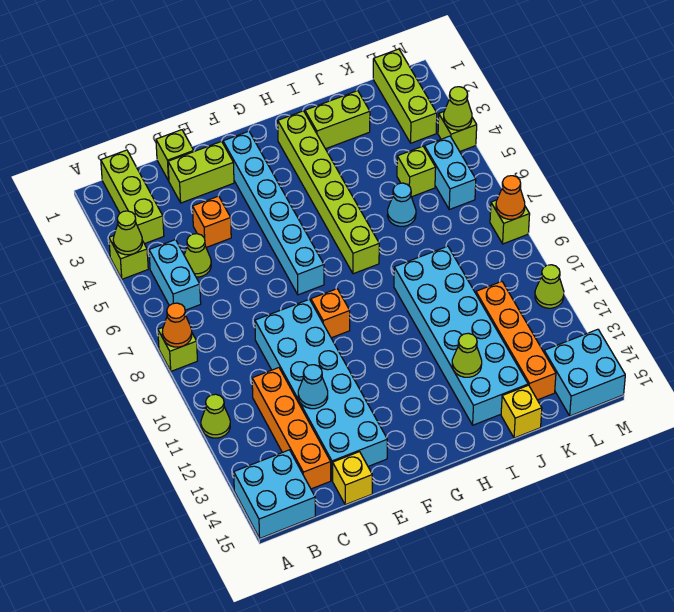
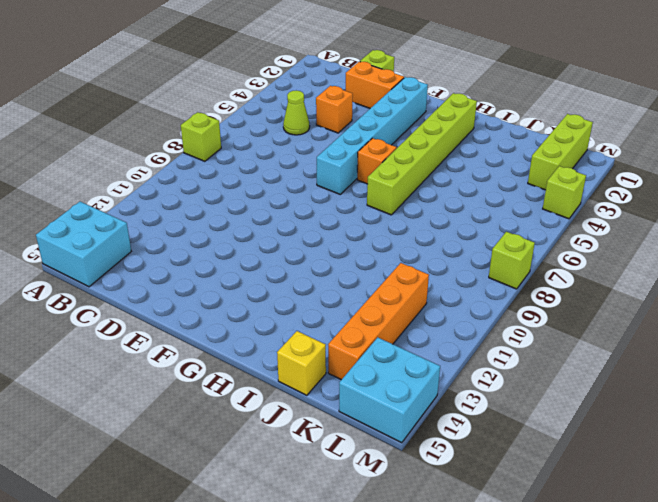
orange brick D2:E2 level 1 -> lime brick D2:E2 level 1
orange brick G6 level 1 -> orange brick F9 level 1
none -> lime brick A4 level 1
none -> lime cone A11 level 1
none -> lime brick B1:B3 level 1
none -> cyan brick B5:B6 level 1

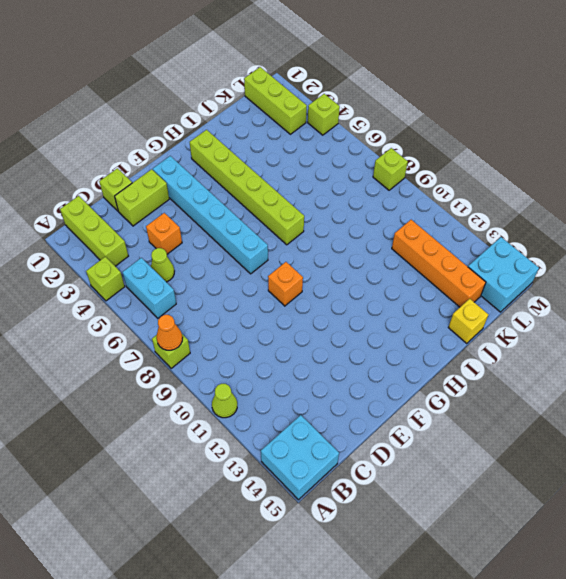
none -> orange brick C11:C14 level 1
none -> cyan brick D9:E14 level 1
none -> yellow brick D15 level 1
none -> lime brick I2:J2 level 1

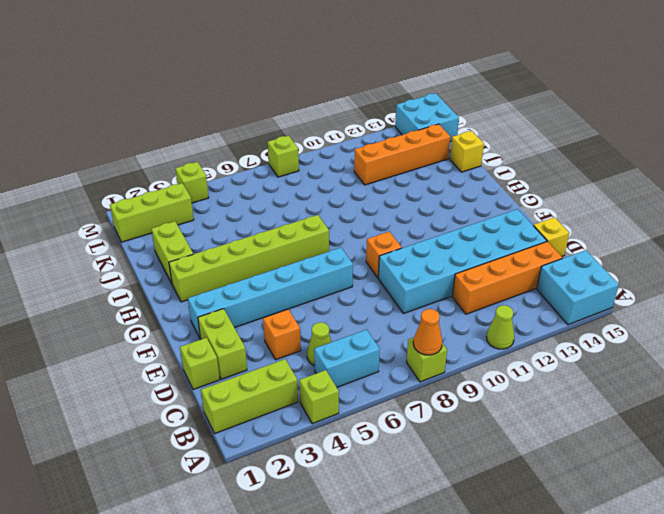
none -> cyan brick I9:J14 level 1
none -> cyan cone J6 level 1
none -> lime brick K5 level 1
none -> cyan brick L5:L6 level 1

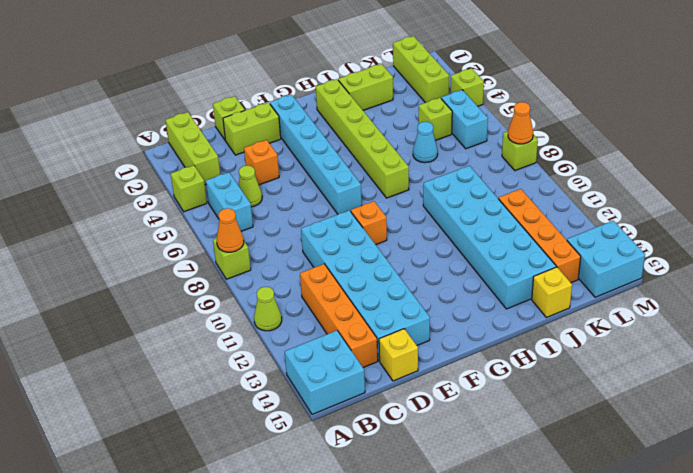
none -> lime cone M11 level 1
none -> lime cone A4 level 2
none -> cyan cone D12 level 2
none -> lime cone I13 level 2

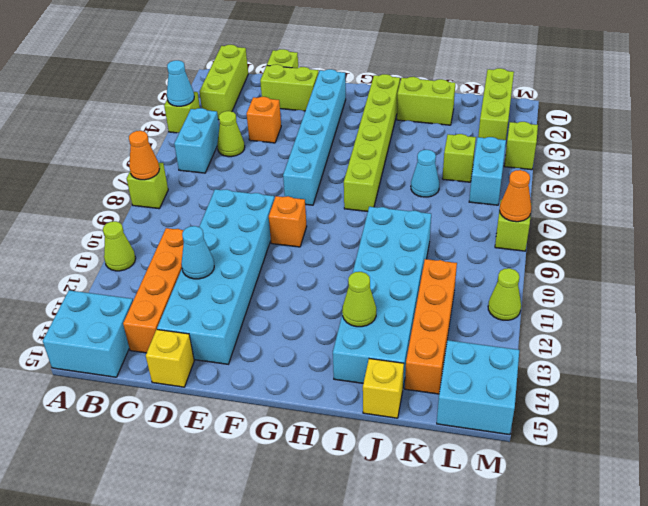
cyan cone A4 level 2 -> lime cone A4 level 2
none -> lime cone M4 level 2

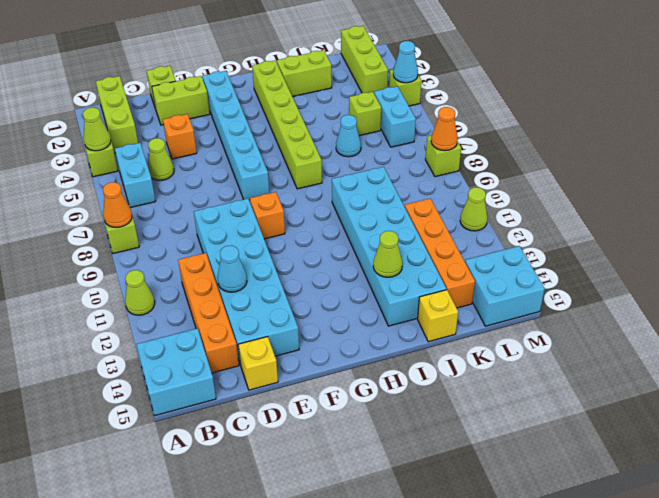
cyan cone M4 level 2 -> lime cone M4 level 2

